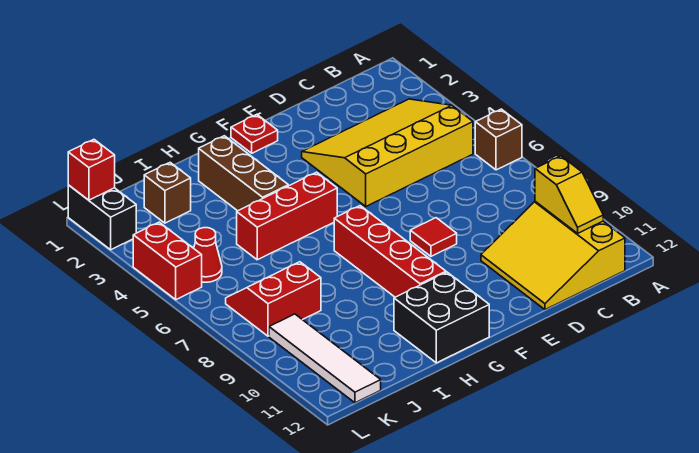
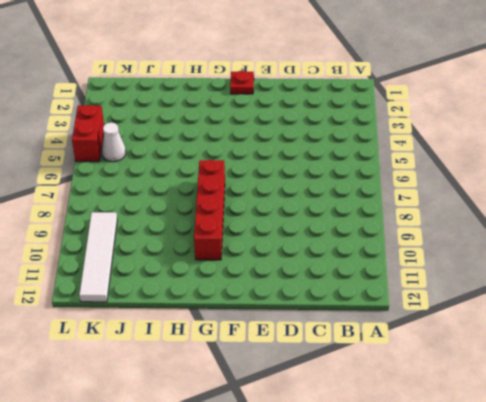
white cone K5 level 1 -> red cone K5 level 1
none -> brown brick A6 level 1
none -> yellow slope B3:E5 level 1 top 5
none -> yellow slope B10:D12 level 1 top B

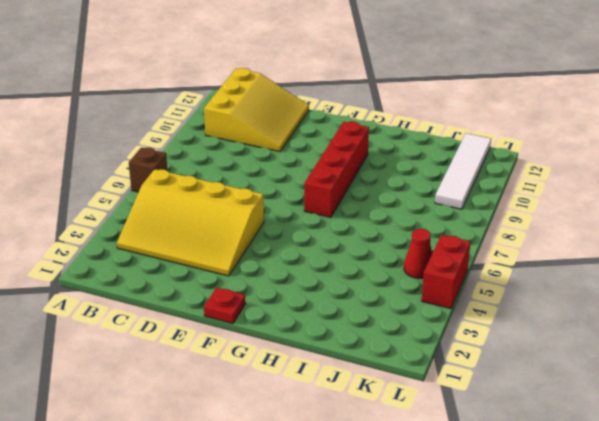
none -> red tile E8 level 1
none -> red brick G5:I5 level 1
none -> black brick G11:H12 level 1

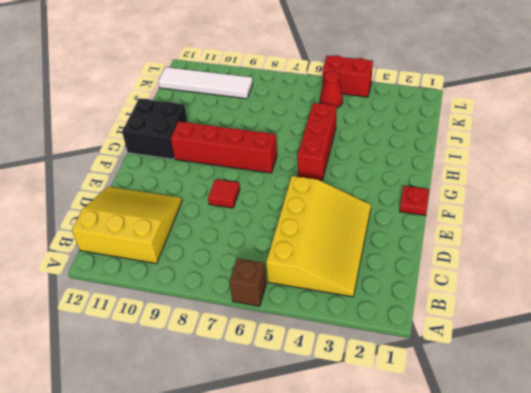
none -> brown brick H2:H4 level 1
none -> brown brick J2 level 1
none -> red slope J7:K8 level 1 top 8

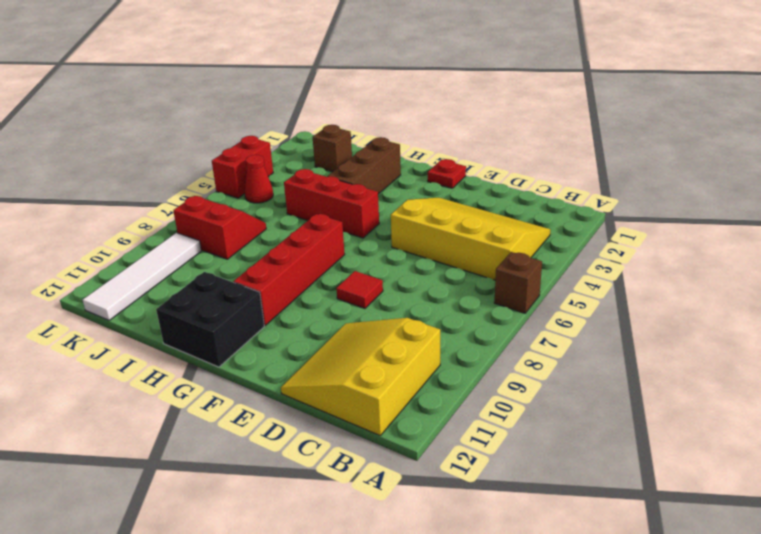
none -> black brick L1:L2 level 1
none -> yellow slope B10:B11 level 2 top 10
none -> red brick L1 level 2

